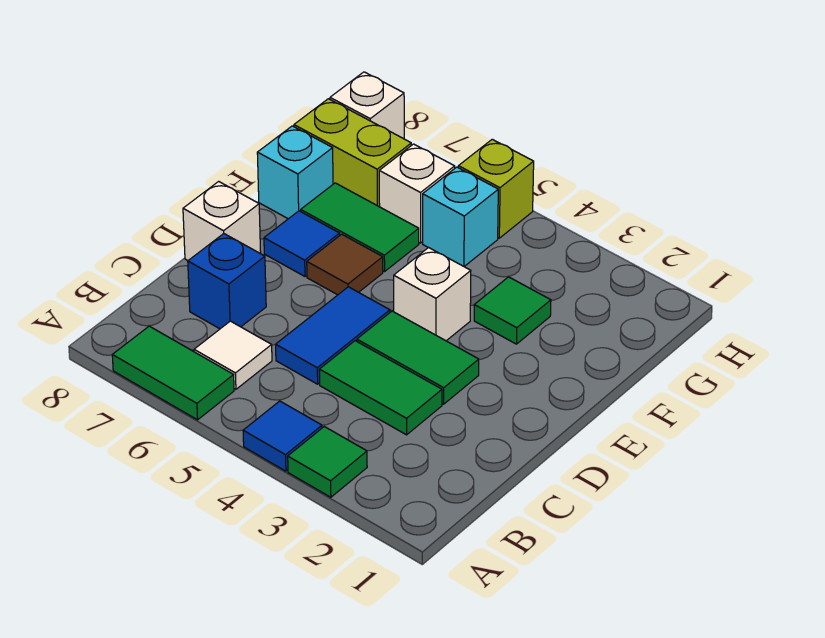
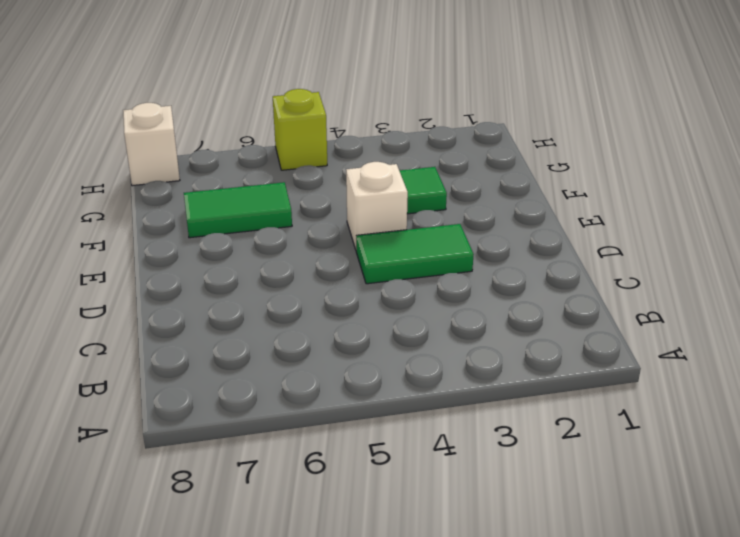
none -> green tile A3 level 1
none -> blue tile A4 level 1
none -> green tile A6:A7 level 1

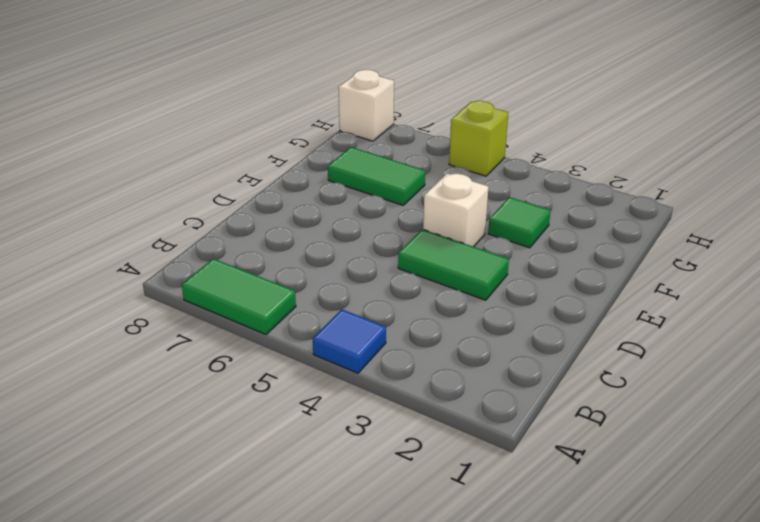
none -> green tile A3 level 1
none -> white tile B6 level 1
none -> green tile C3:C4 level 1

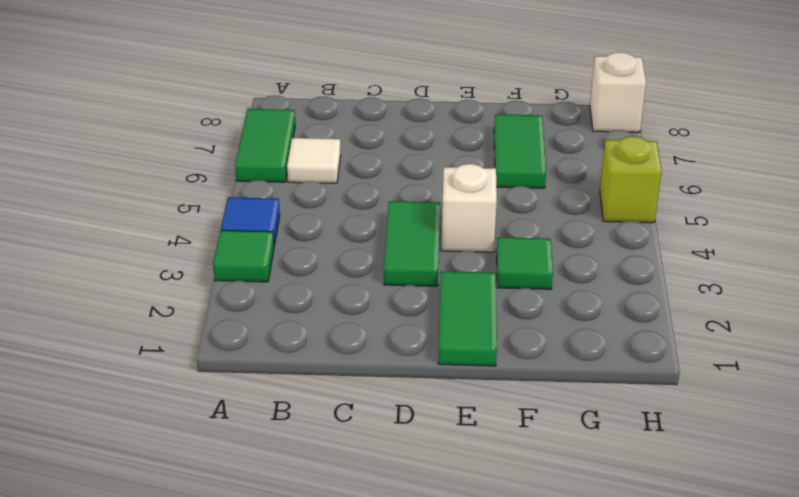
green tile E1:E2 level 1 -> green tile C3:C4 level 1
none -> blue tile C5:D5 level 1
none -> blue brick C7 level 1
none -> white brick D8 level 1

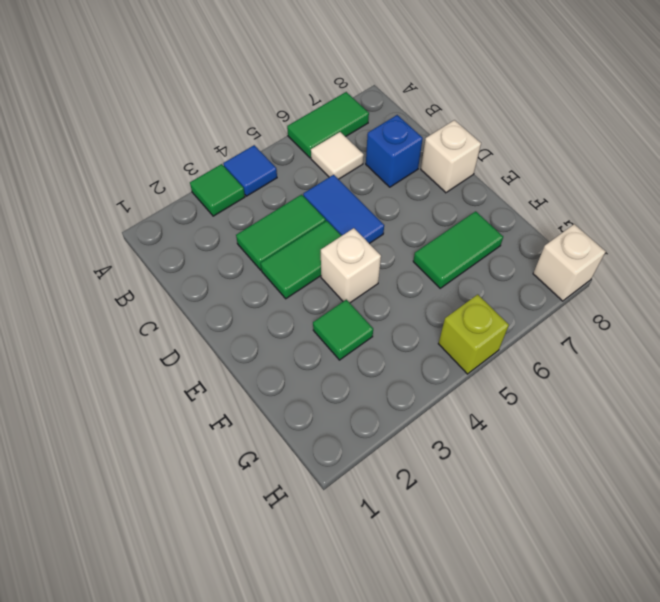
none -> brown tile E6 level 1
none -> blue tile E7 level 1
none -> cyan brick F8 level 1

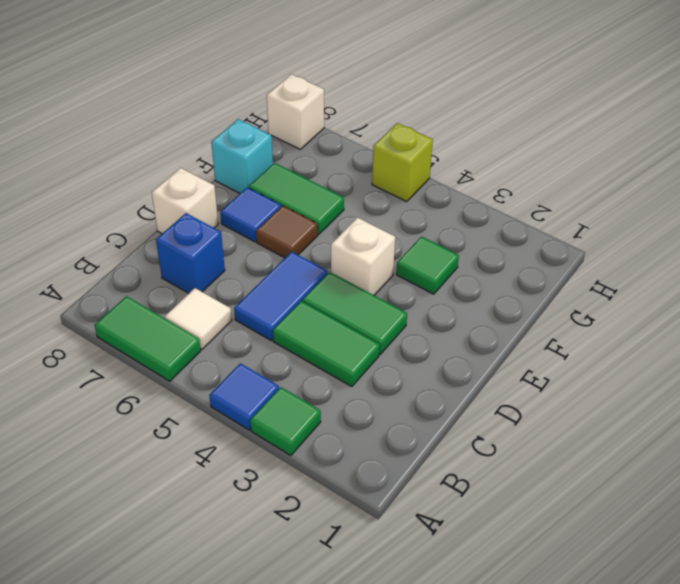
none -> cyan brick G5 level 1
none -> white brick G6 level 1
none -> lime brick G7:G8 level 1

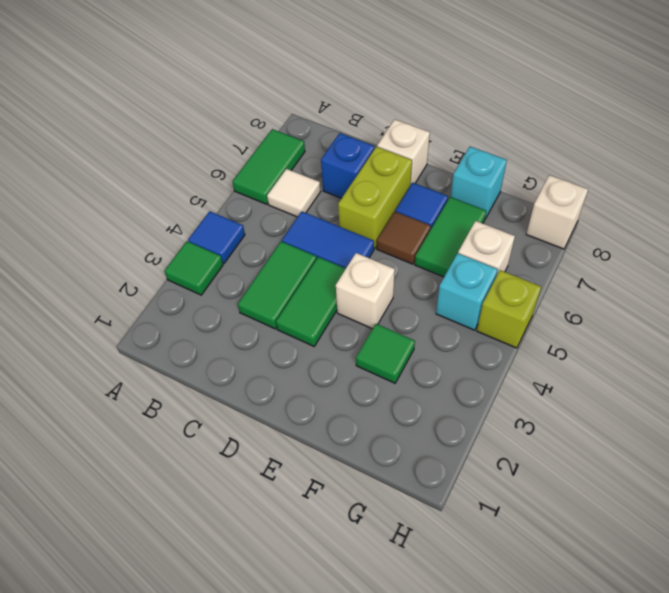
lime brick D6:D7 level 1 -> lime brick G7:G8 level 1

